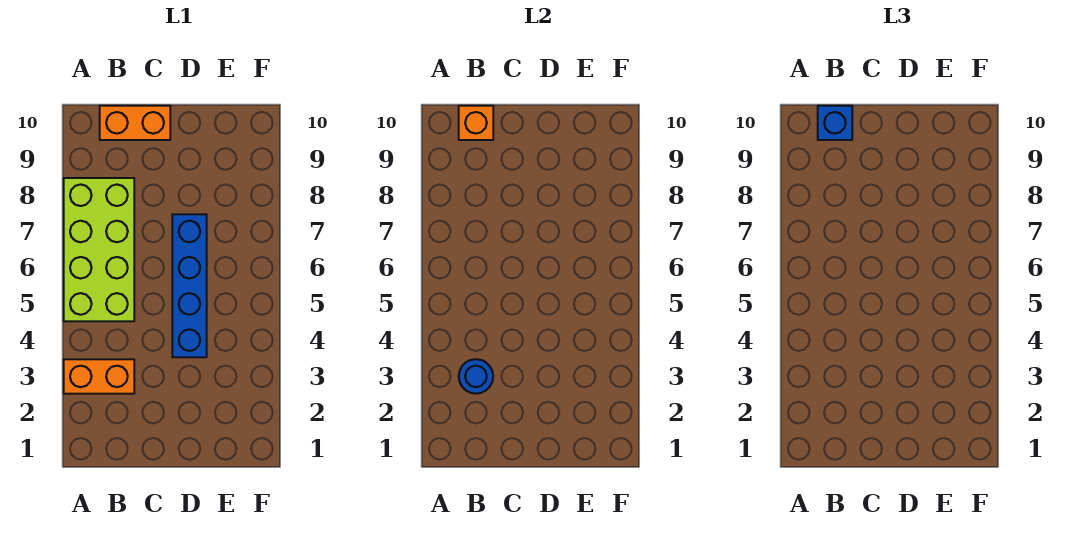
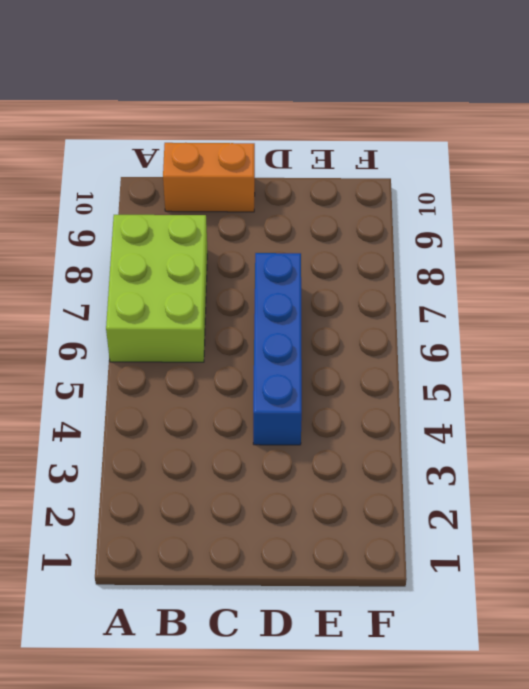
lime brick A6:B8 level 1 -> lime brick A5:B8 level 1
none -> orange brick A3:B3 level 1
none -> blue round brick B3 level 2

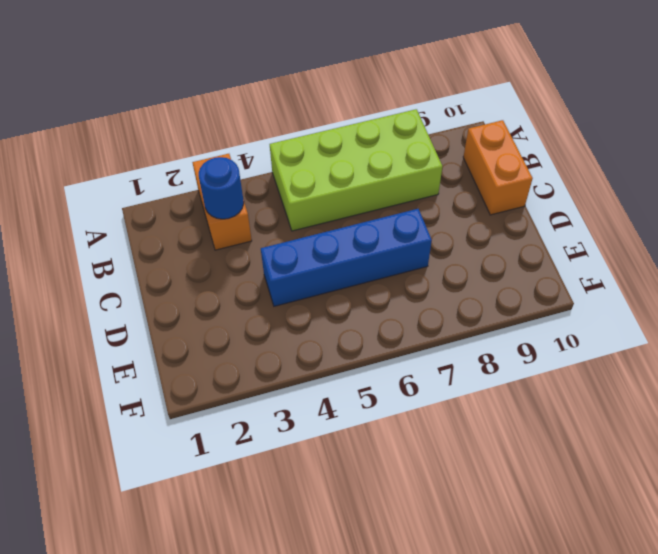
none -> orange brick B10 level 2
none -> blue brick B10 level 3

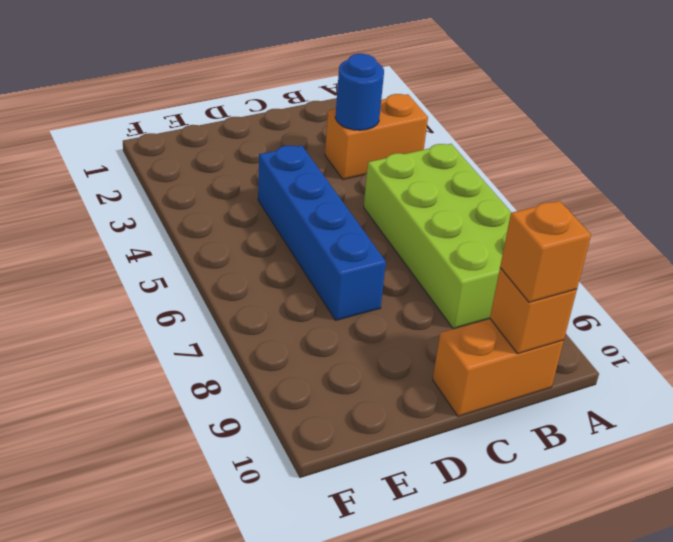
orange brick B10 level 3 -> blue brick B10 level 3

